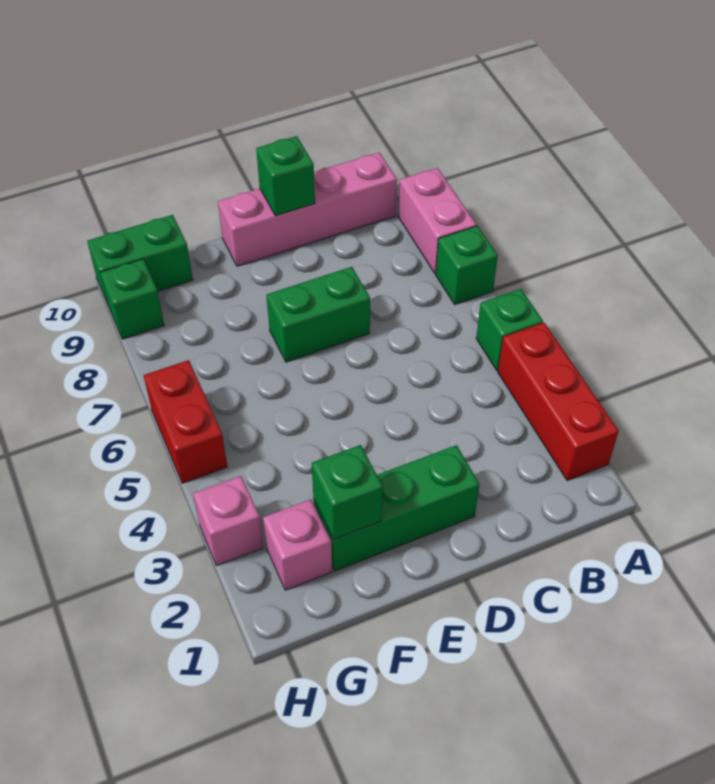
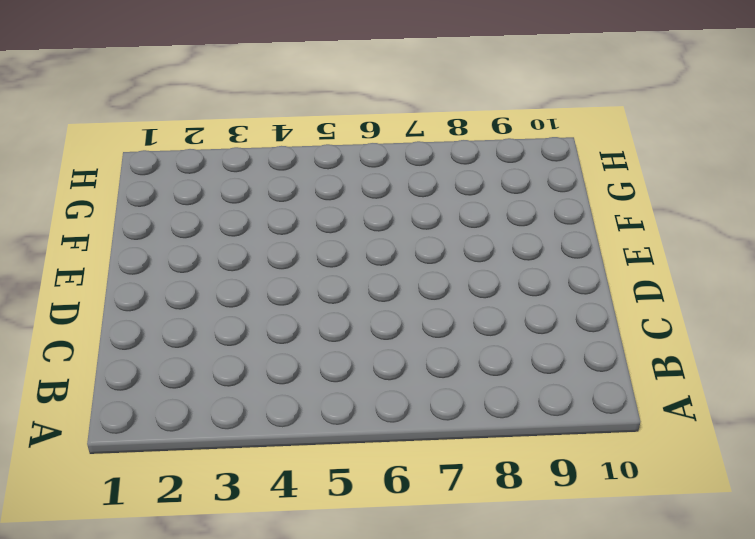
none -> red brick A2:A4 level 1
none -> green brick A5 level 1
none -> green brick A7 level 1

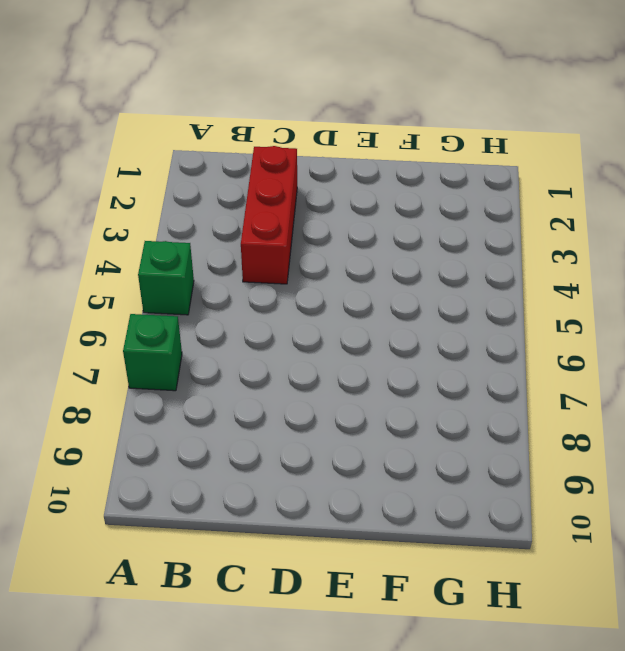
red brick C2:C4 level 1 -> red brick A2:A4 level 1
none -> pink brick A8:A9 level 1
none -> pink brick B10:E10 level 1
none -> green brick D2:F2 level 1

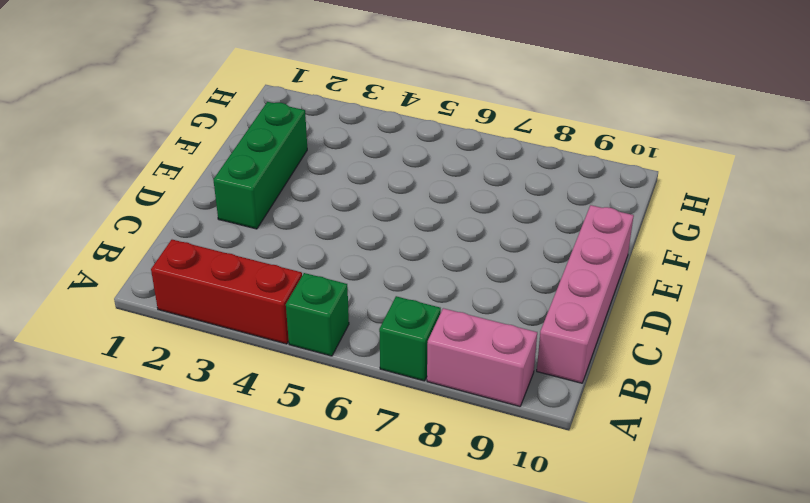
none -> green brick D7:E7 level 1
none -> pink brick G2 level 1
none -> green brick G10:H10 level 1

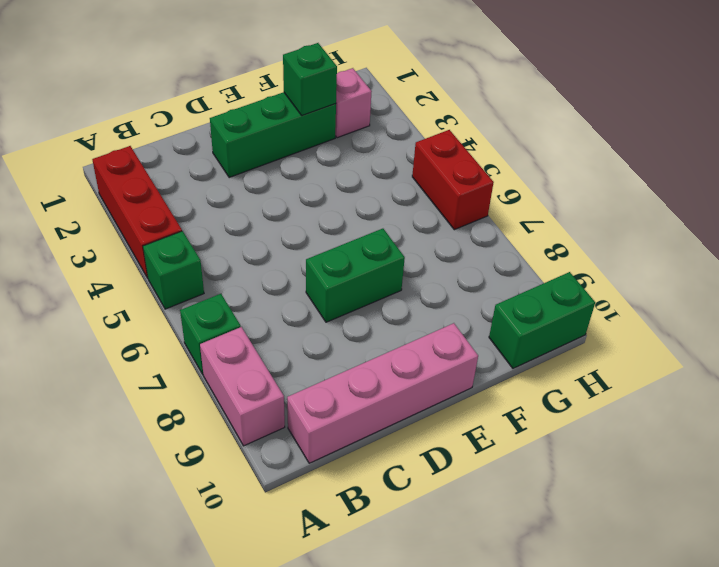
none -> pink brick H3 level 1
none -> green brick H9 level 1
none -> green brick D10 level 2

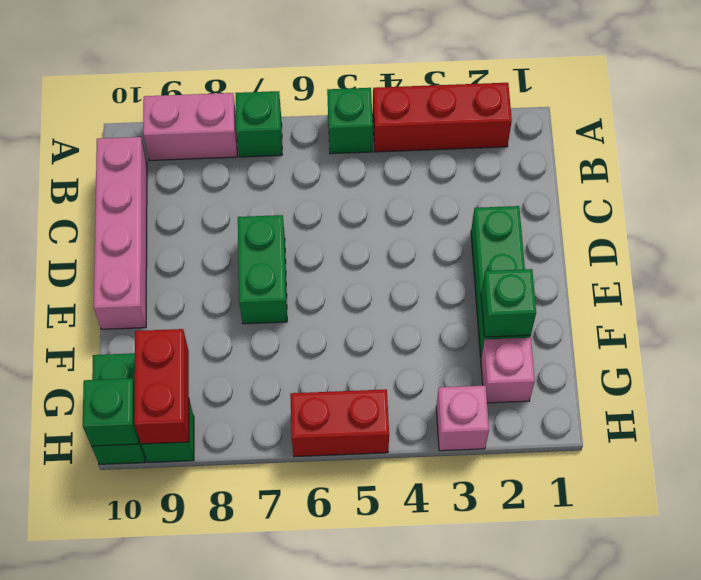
red brick G9:H9 level 2 -> none
green brick H10 level 2 -> green brick D10 level 2

